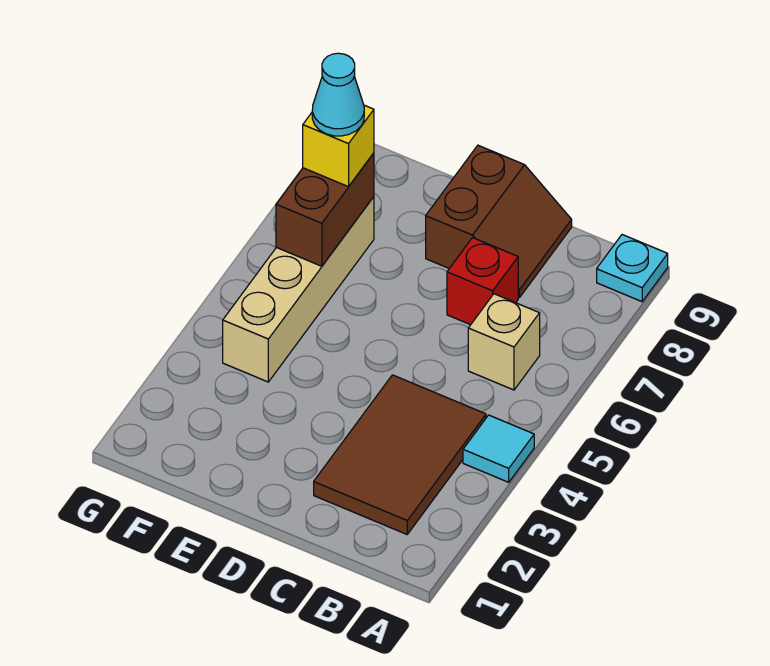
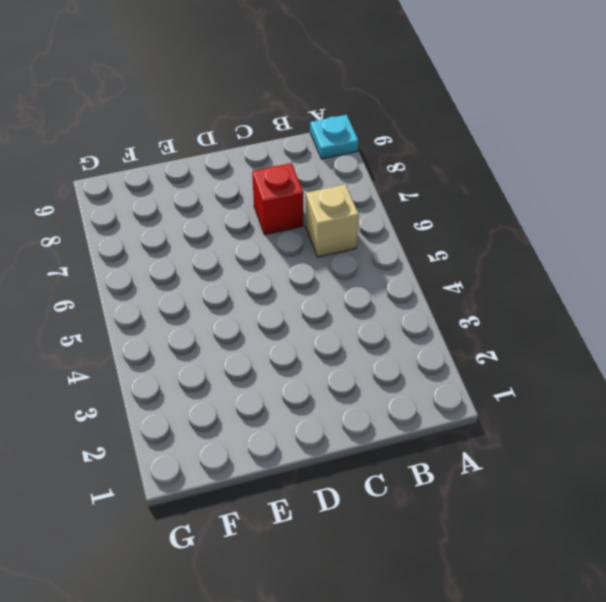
none -> cyan tile A4 level 1
none -> brown tile B2:C4 level 1

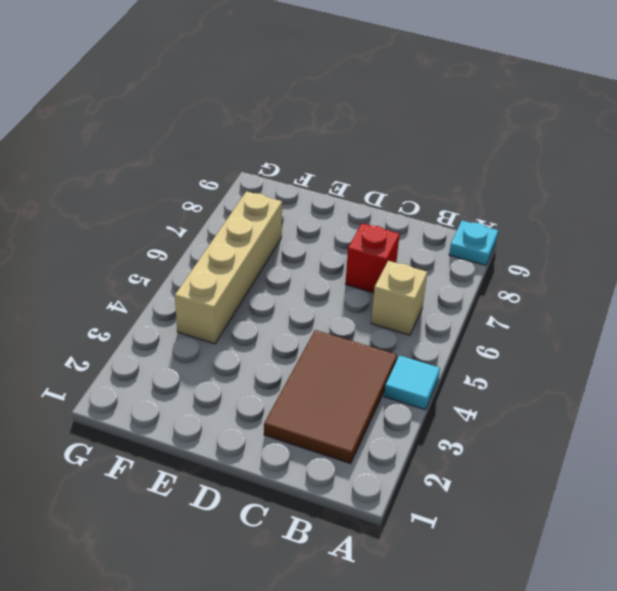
none -> brown slope C8:D9 level 1 top D
none -> brown brick F6:F7 level 2

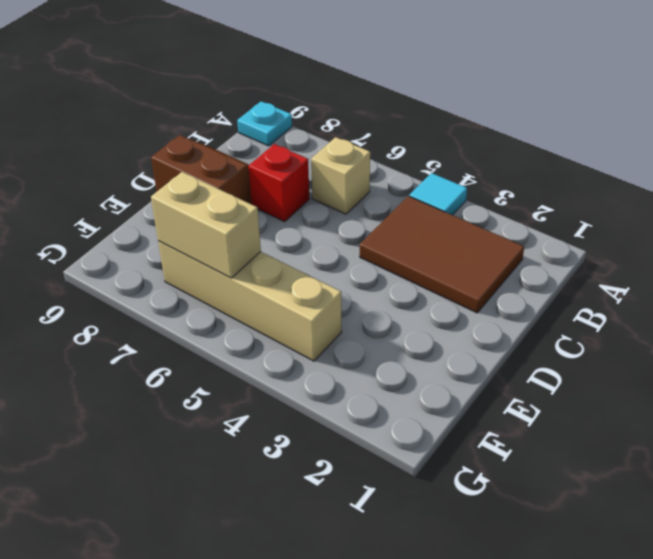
tan brick F6:F7 level 2 -> brown brick F6:F7 level 2
none -> yellow brick F7 level 3
none -> cyan cone F7 level 4

